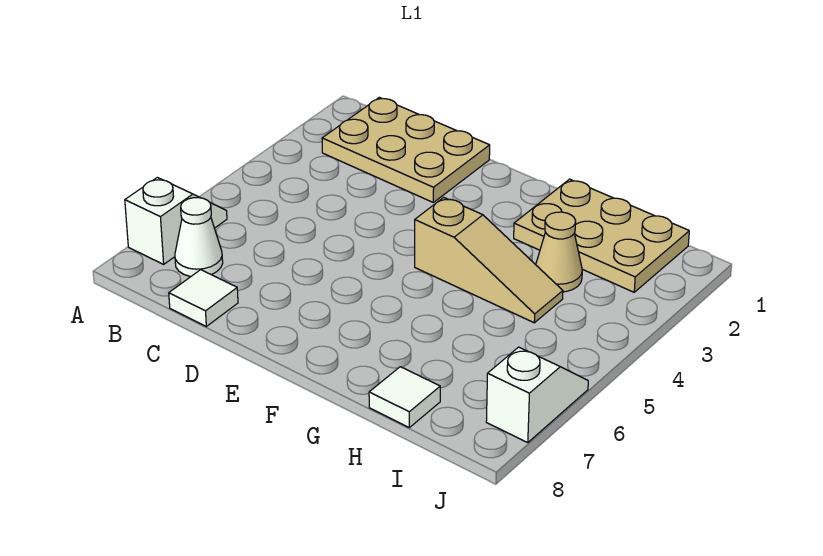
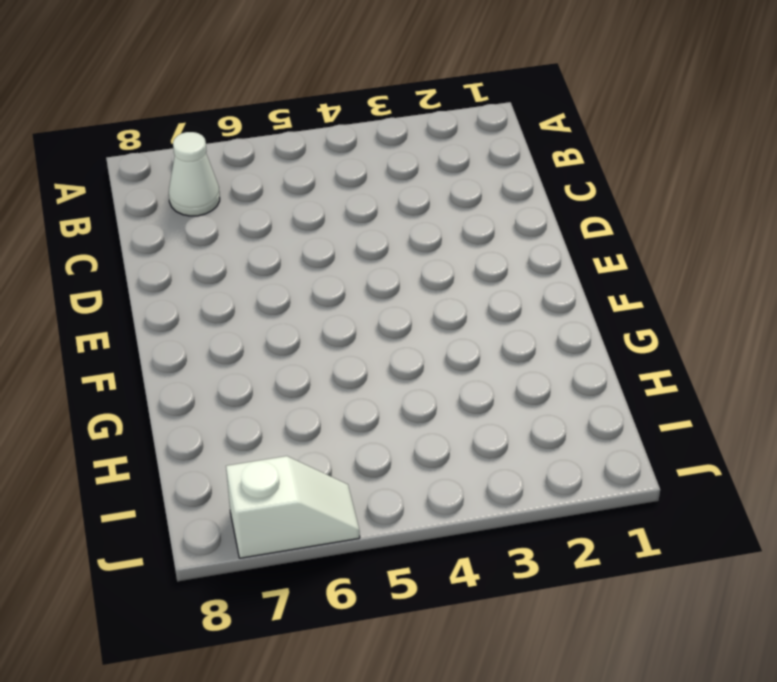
none -> white slope A6:A7 level 1 top 7
none -> tan plate B1:D2 level 1

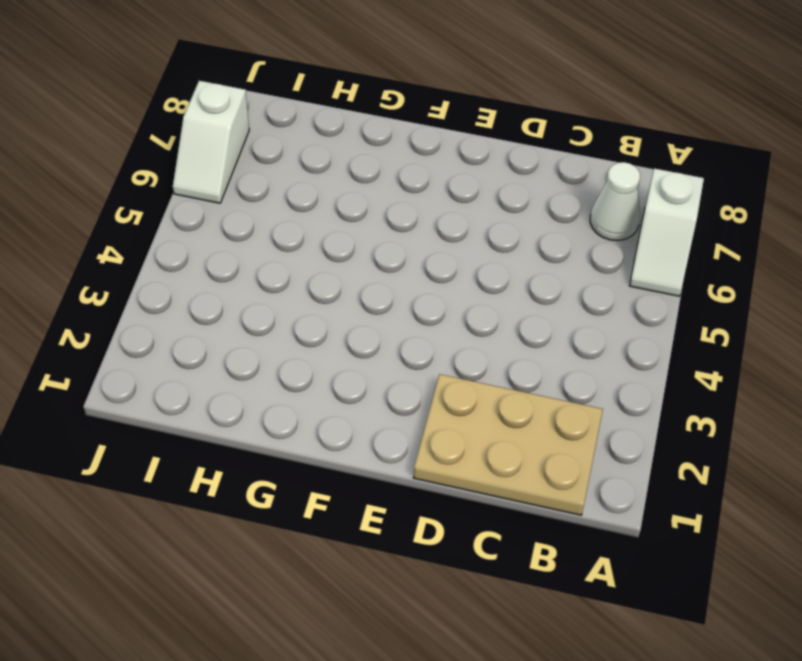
none -> white tile C8 level 1
none -> tan slope F4:H4 level 1 top F

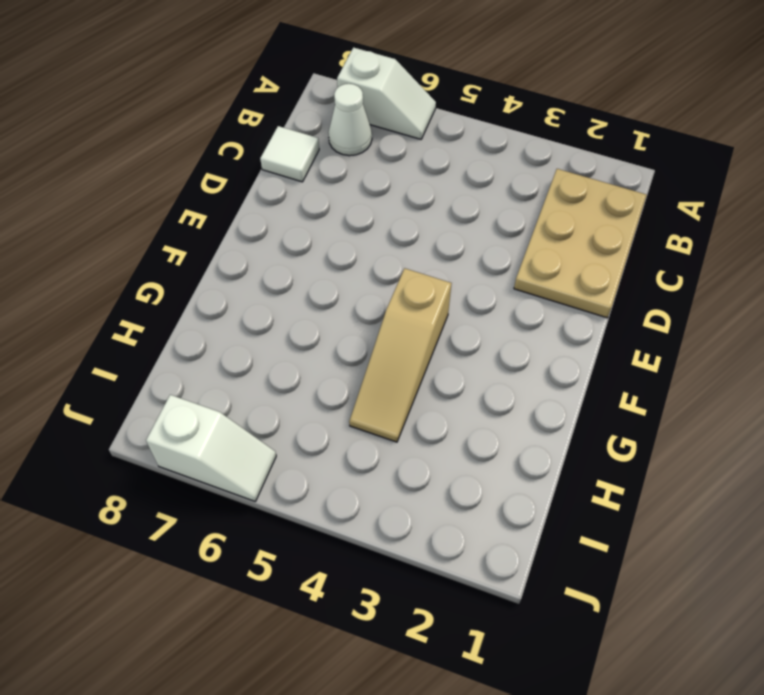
none -> tan plate G1:I2 level 1
none -> tan cone H3 level 1

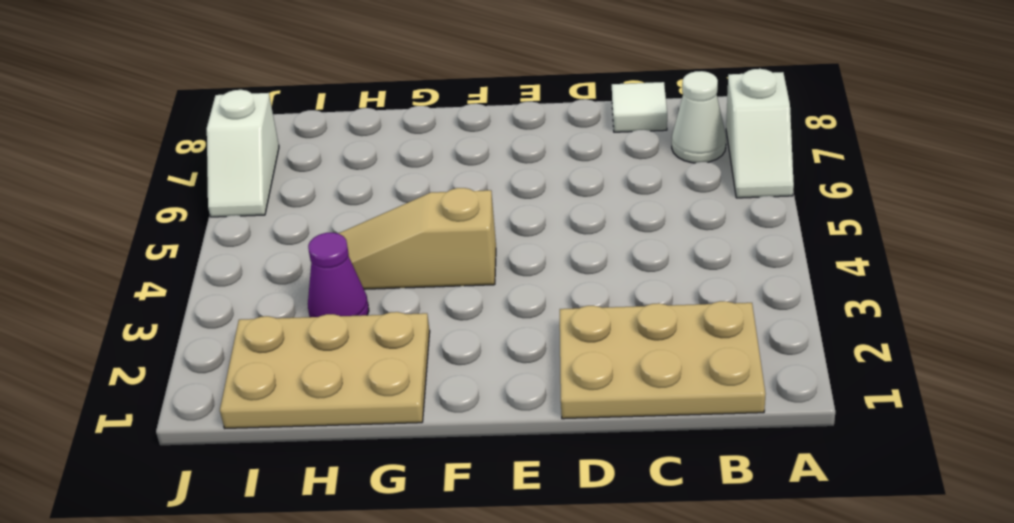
purple cone H3 level 1 -> tan cone H3 level 1
none -> white tile H8 level 1

